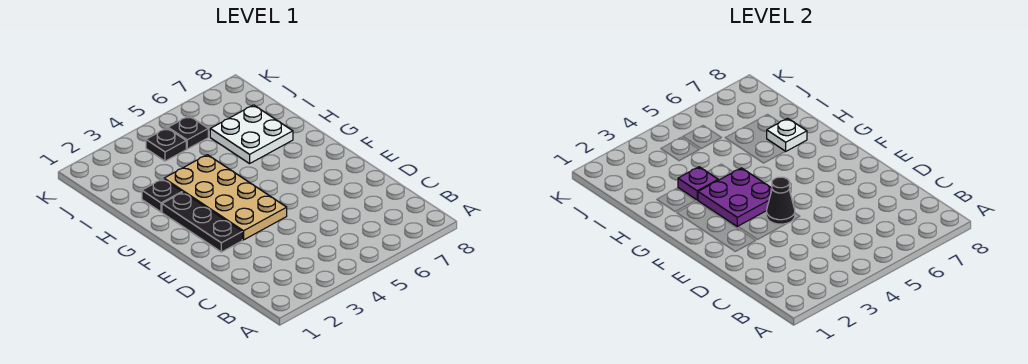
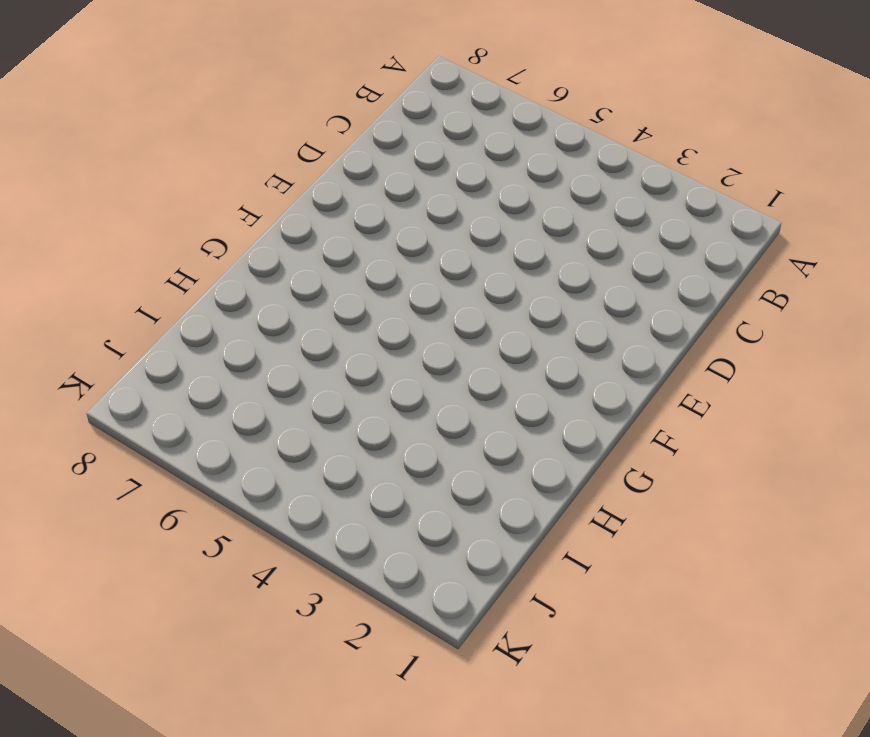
none -> black plate E2:G2 level 1
none -> tan plate E3:H4 level 1

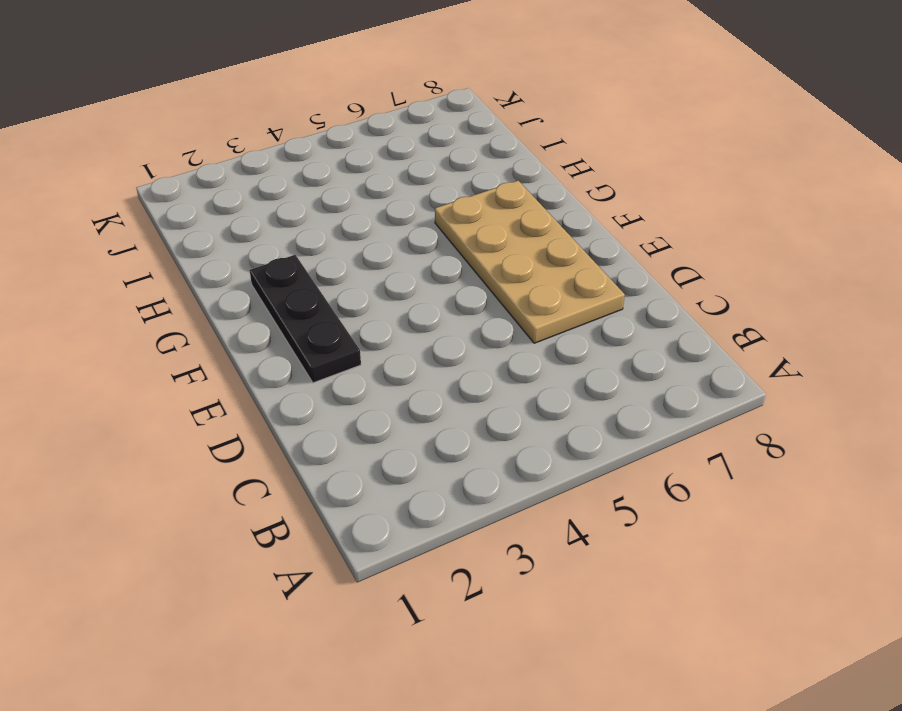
tan plate D6:G7 level 1 -> tan plate E3:H4 level 1
none -> black plate H2 level 1
none -> white plate H6:I7 level 1

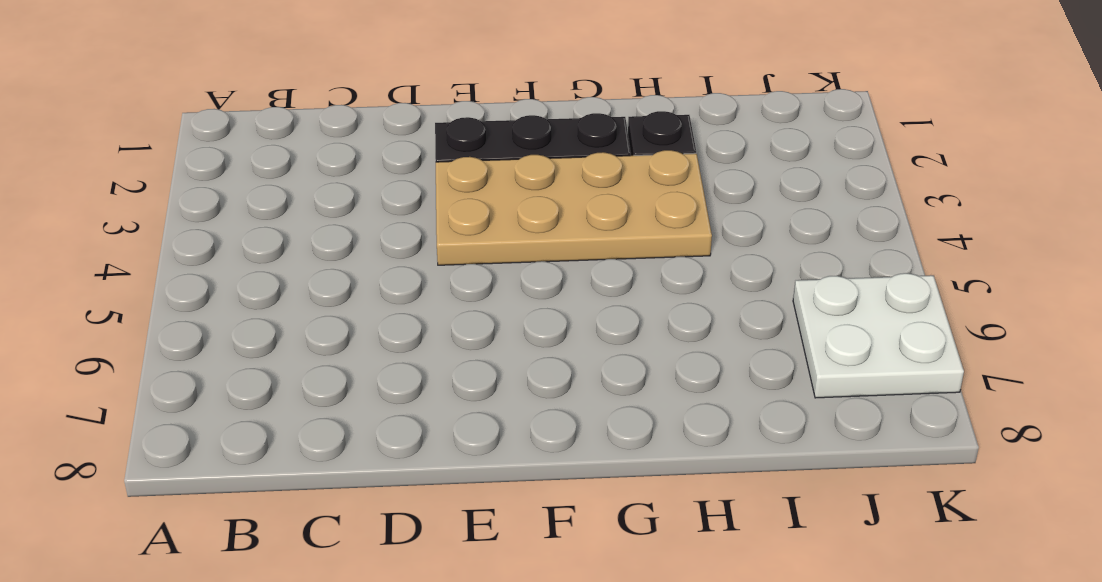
white plate J6:K7 level 1 -> white plate H6:I7 level 1
none -> black plate J4 level 1
none -> black plate J5 level 1

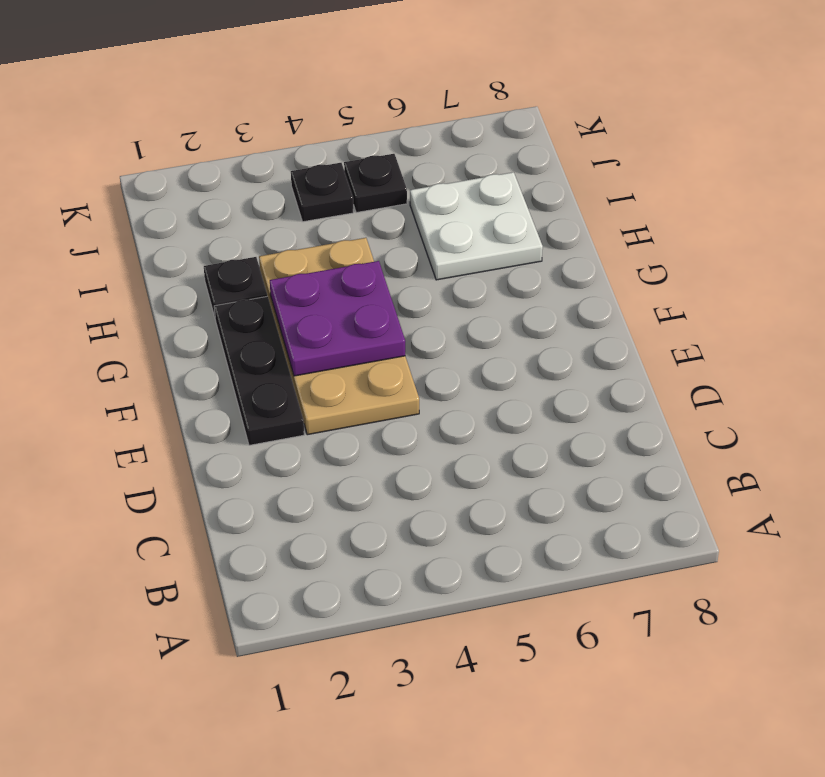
none -> black cone E4 level 2
none -> purple plate H3 level 2

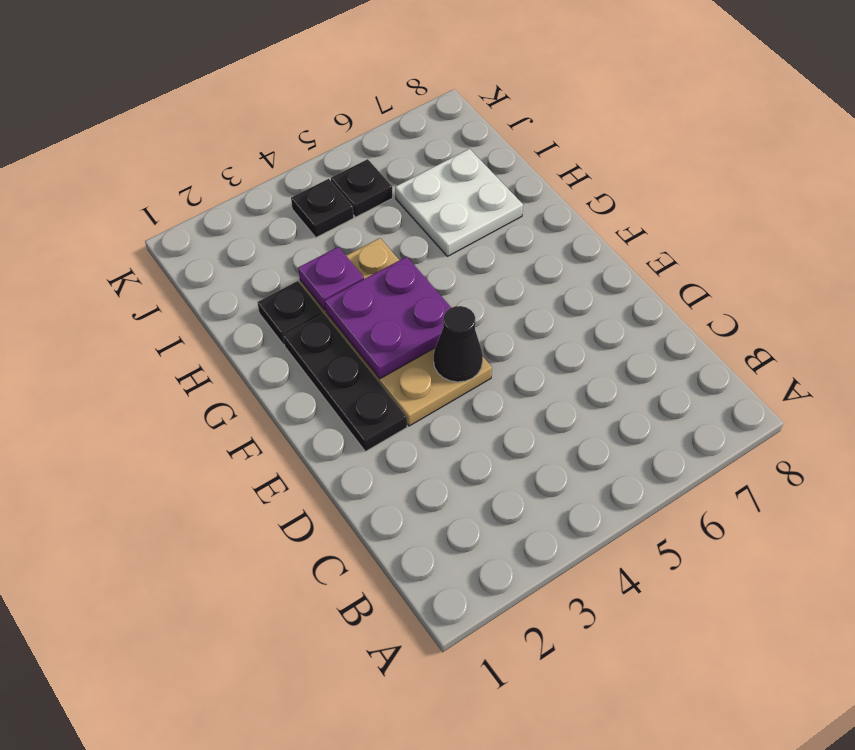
none -> white plate H7 level 2

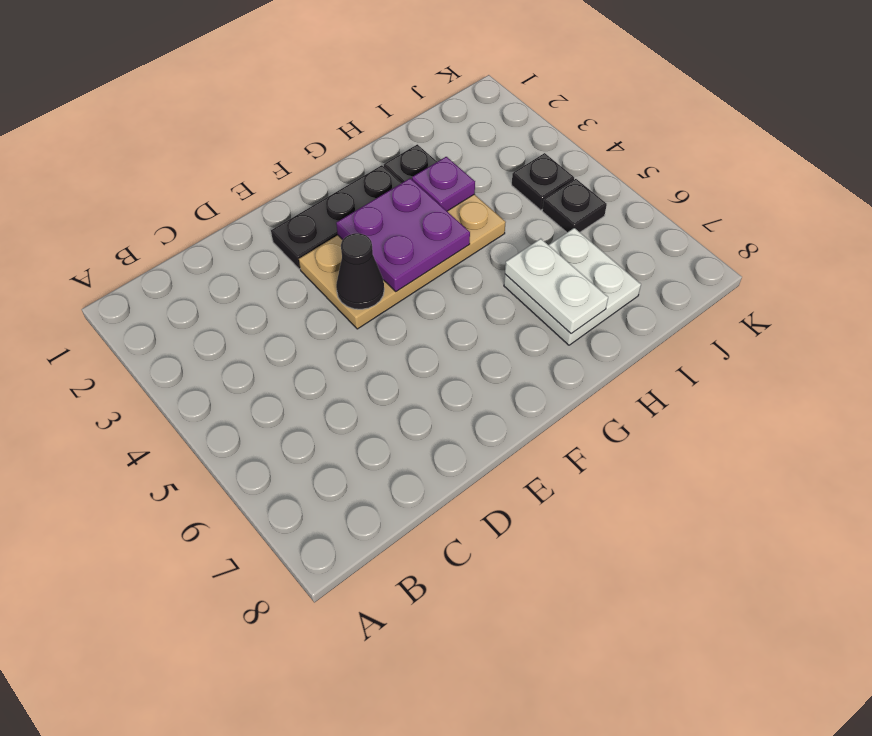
white plate H6:H7 level 2 -> white plate H7 level 2

